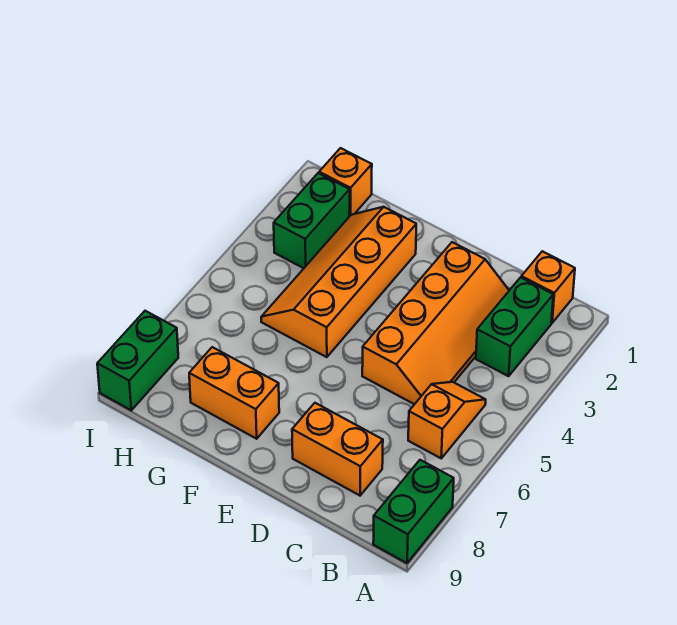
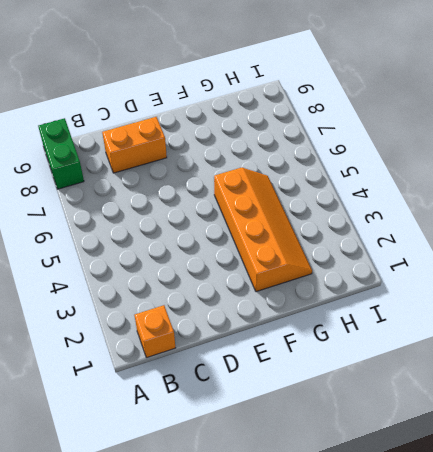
none -> green brick B2:B3 level 1
none -> orange slope B5:B6 level 1 top 6

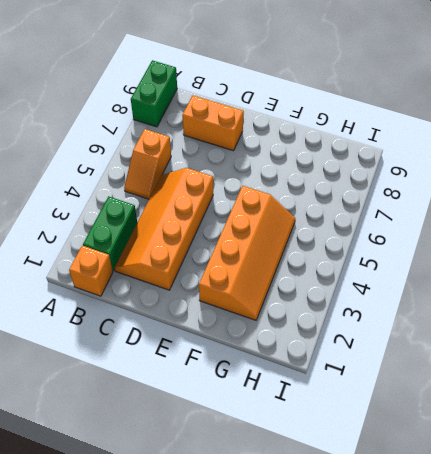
none -> orange brick F8:G8 level 1
none -> orange brick H1 level 1

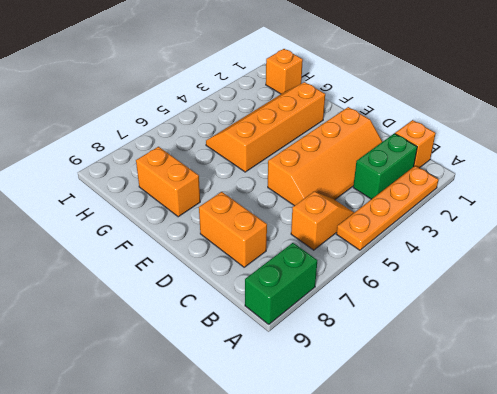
orange plate A2:A5 level 1 -> none
none -> green brick H2:H3 level 1
none -> green brick I8:I9 level 1

